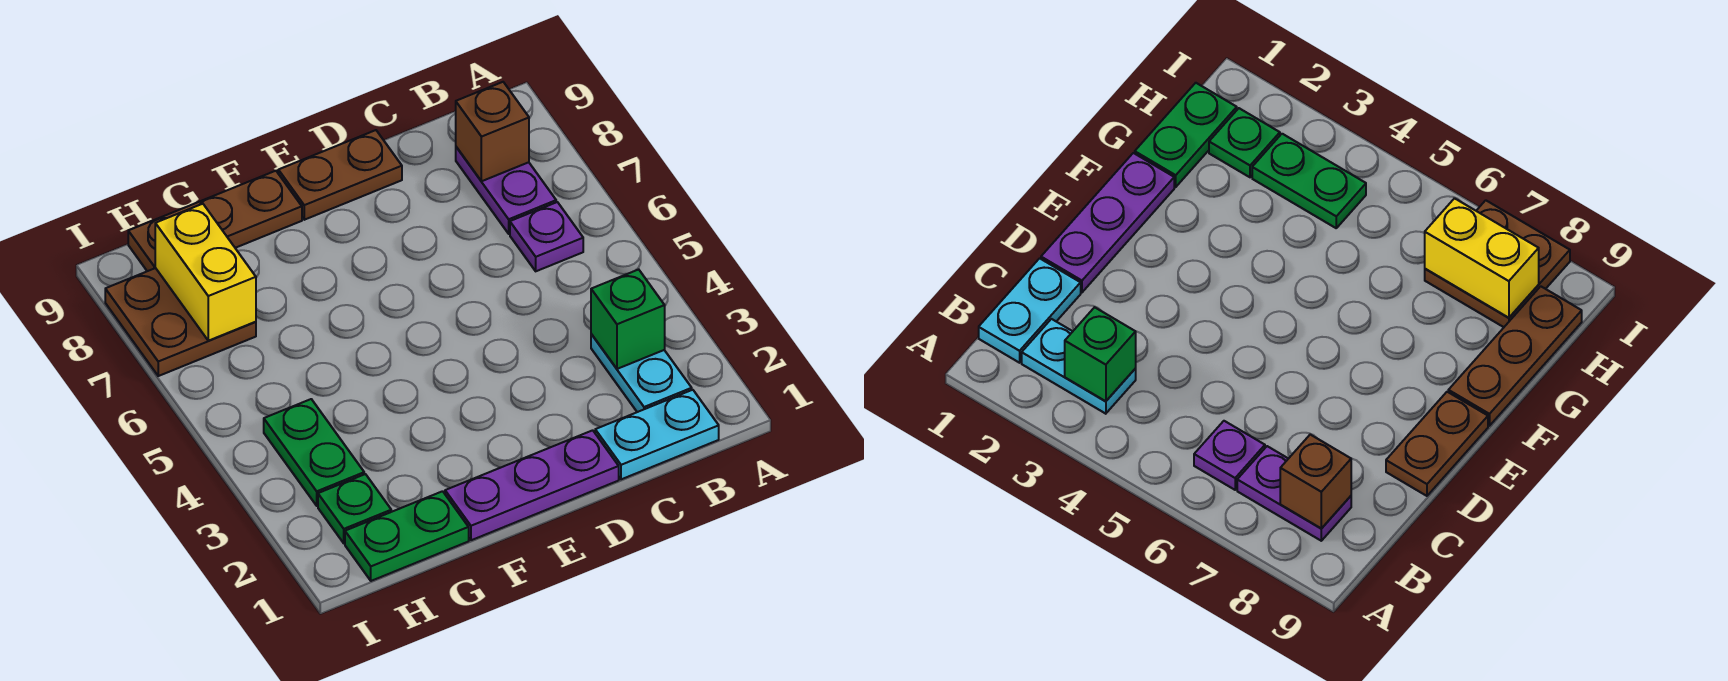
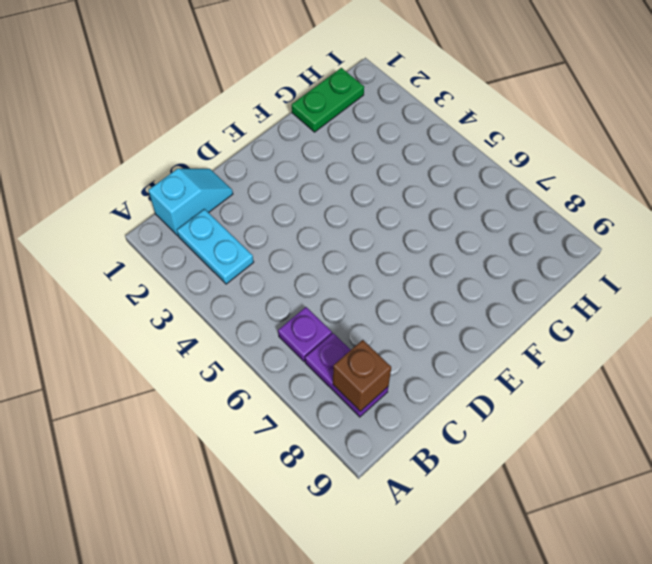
cyan slope B1:C1 level 1 top B -> cyan plate B1:C1 level 1
none -> purple plate D1:F1 level 1
none -> brown plate D9:E9 level 1
none -> brown plate F9:H9 level 1

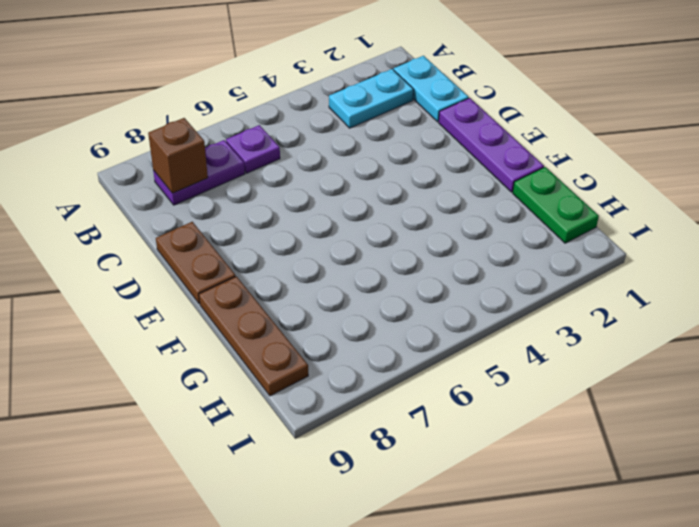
none -> green plate H2 level 1
none -> green plate H3:H4 level 1
none -> brown plate H7:I8 level 1

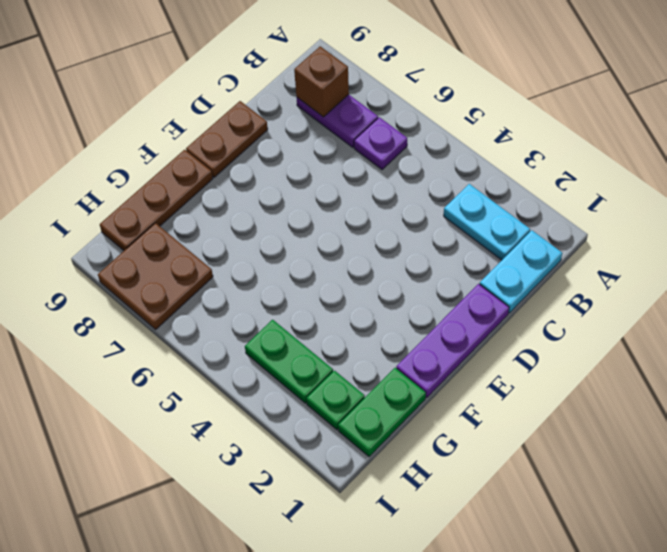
none -> green brick B3 level 2
none -> yellow brick H7:H8 level 2

